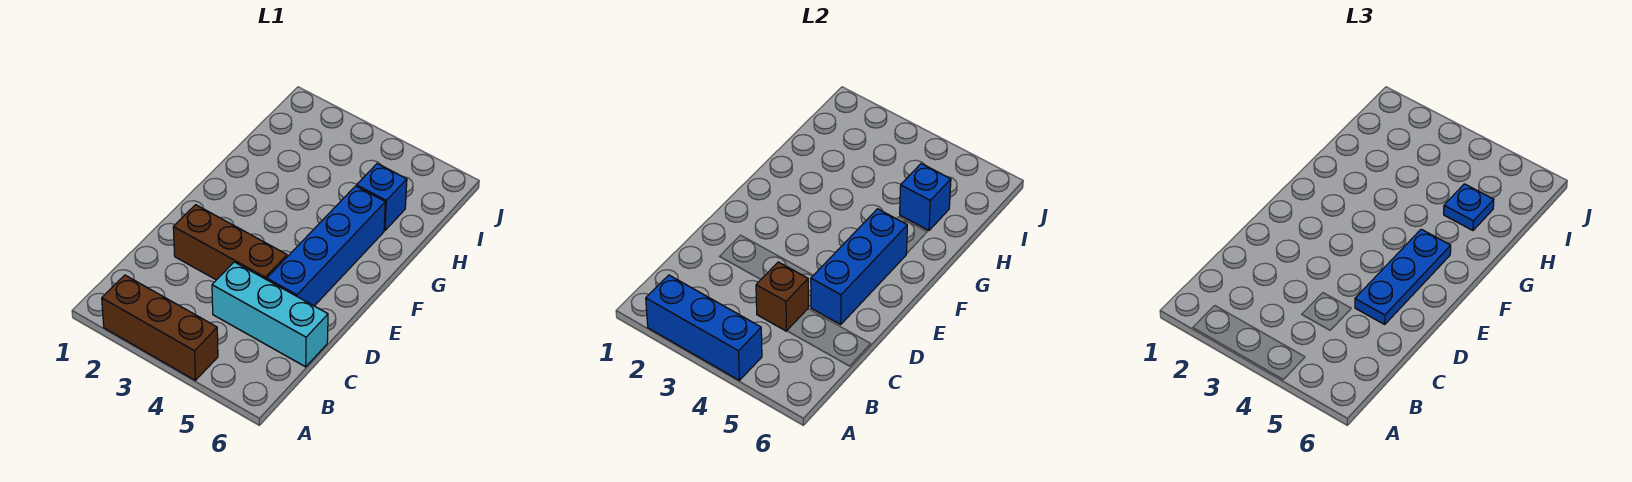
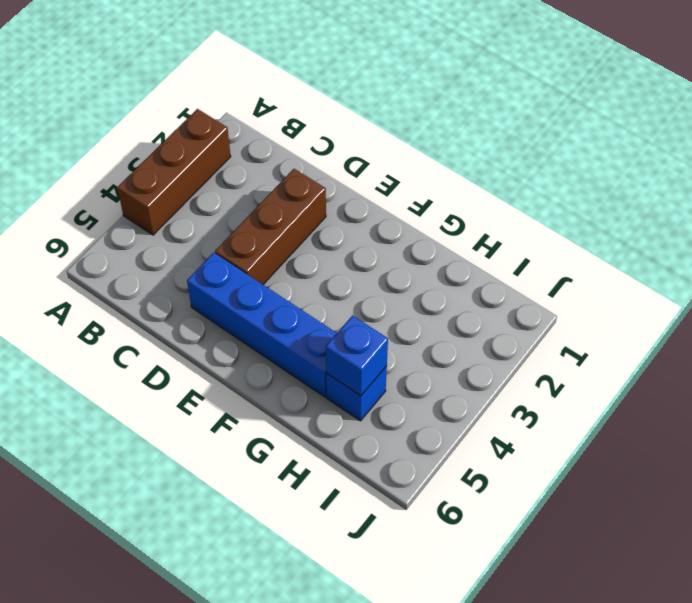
none -> cyan brick C4:C6 level 1
none -> blue brick A2:A4 level 2

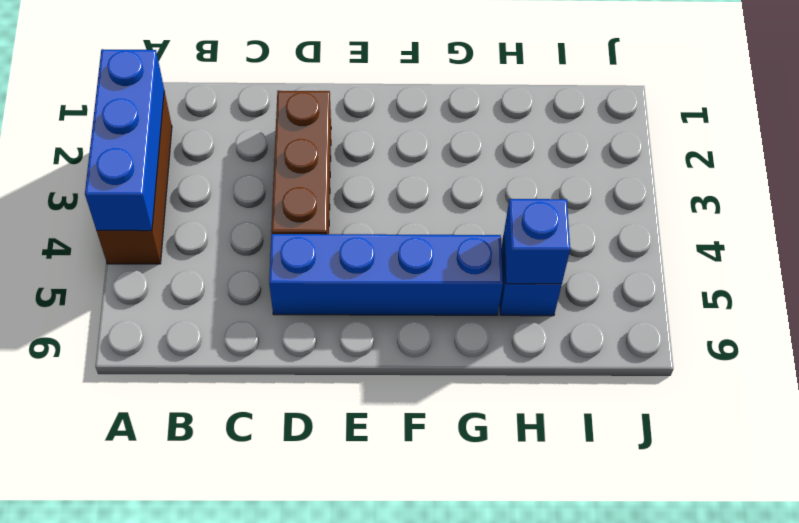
none -> cyan brick C4:C6 level 1
none -> brown brick C4 level 2

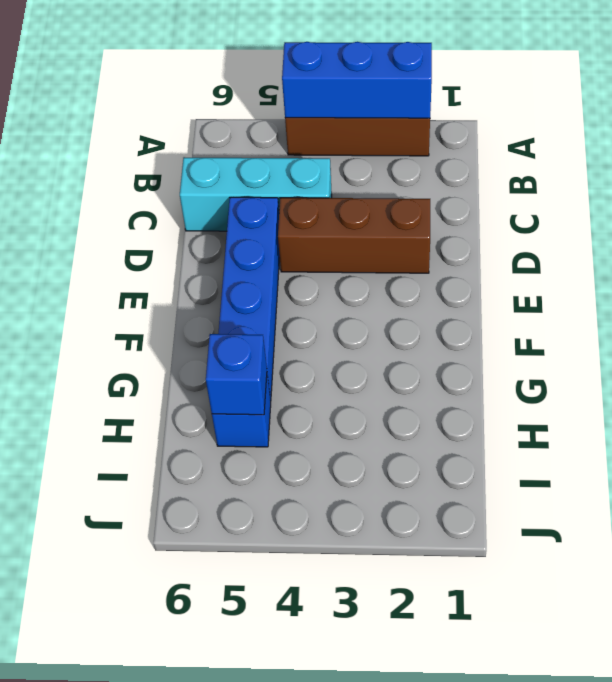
none -> brown brick C4 level 2
none -> blue brick D5:F5 level 2

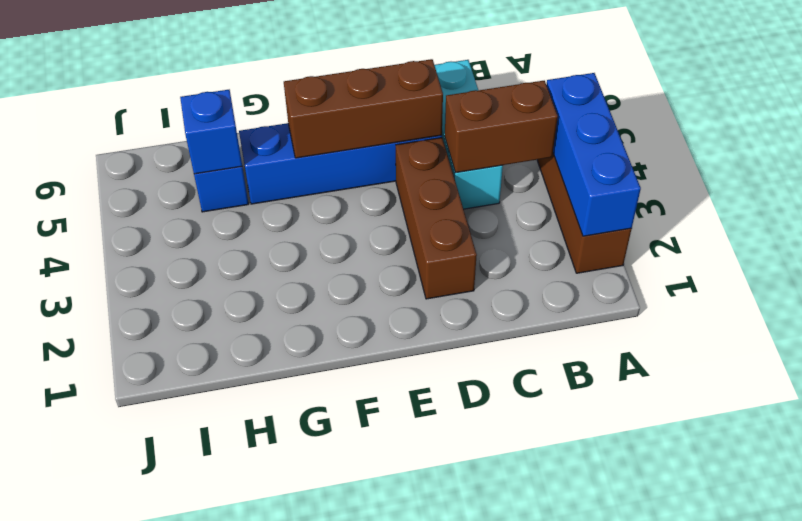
brown brick B4:C4 level 2 -> brown brick C4 level 2
brown brick D5:F5 level 2 -> blue brick D5:F5 level 2
none -> blue plate D5:F5 level 3
none -> blue plate H5 level 3

